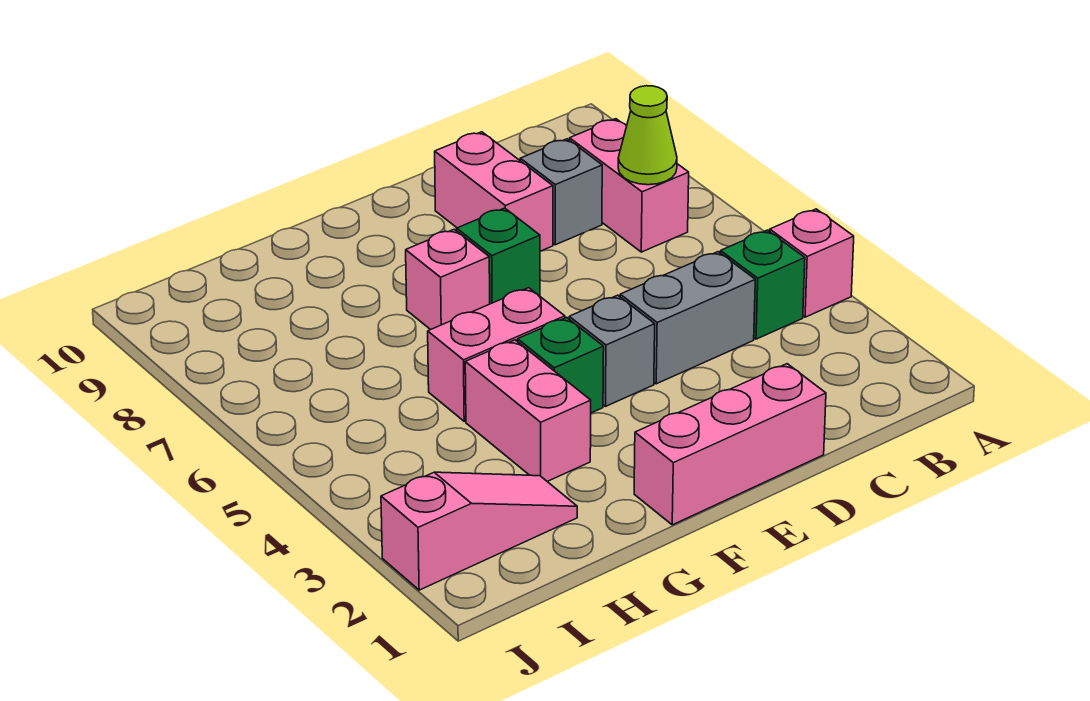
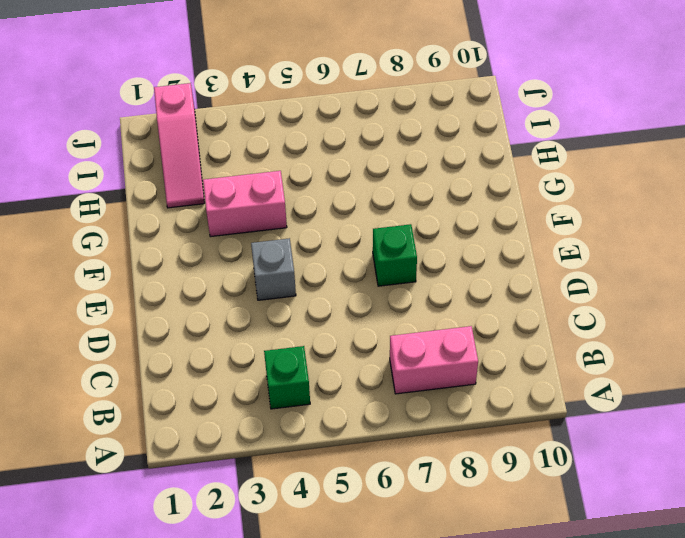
none -> pink brick A4 level 1
none -> grey brick C4:D4 level 1
none -> grey brick C8 level 1

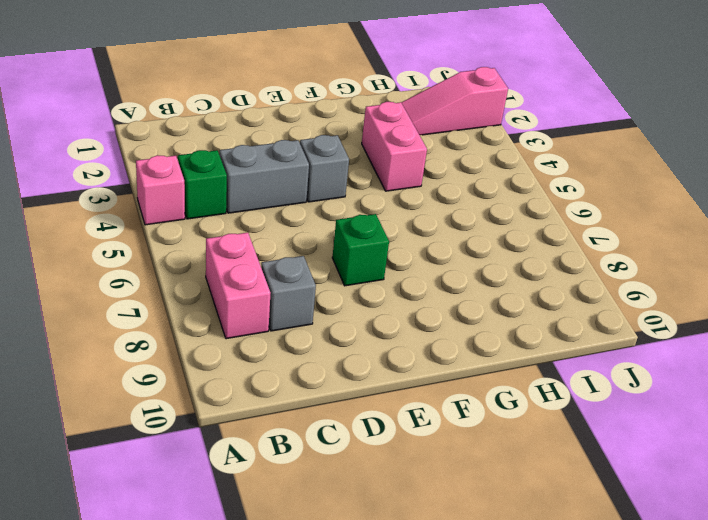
none -> pink brick D1:F1 level 1
none -> pink brick D8:D9 level 1
none -> green brick F4 level 1

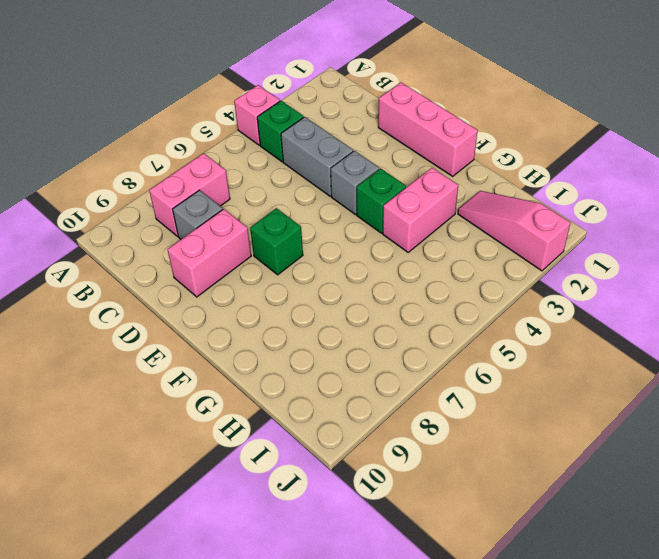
none -> pink brick F5:G5 level 1
none -> pink brick F7 level 1
none -> lime cone B7 level 2

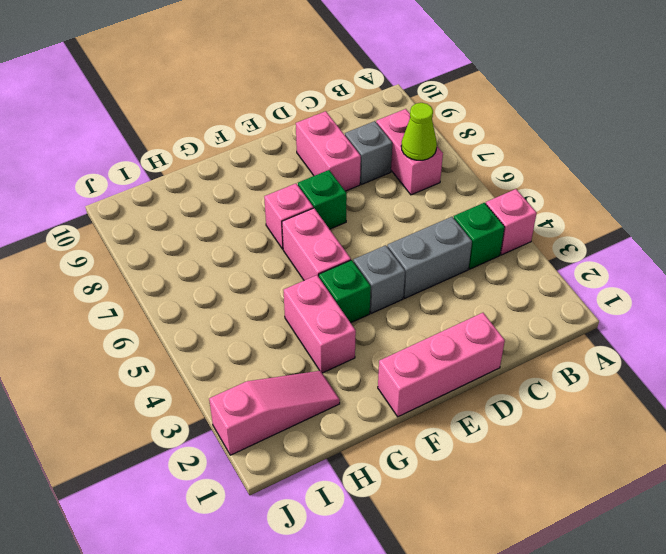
pink brick F5:F6 level 1 -> pink brick F5:G5 level 1

